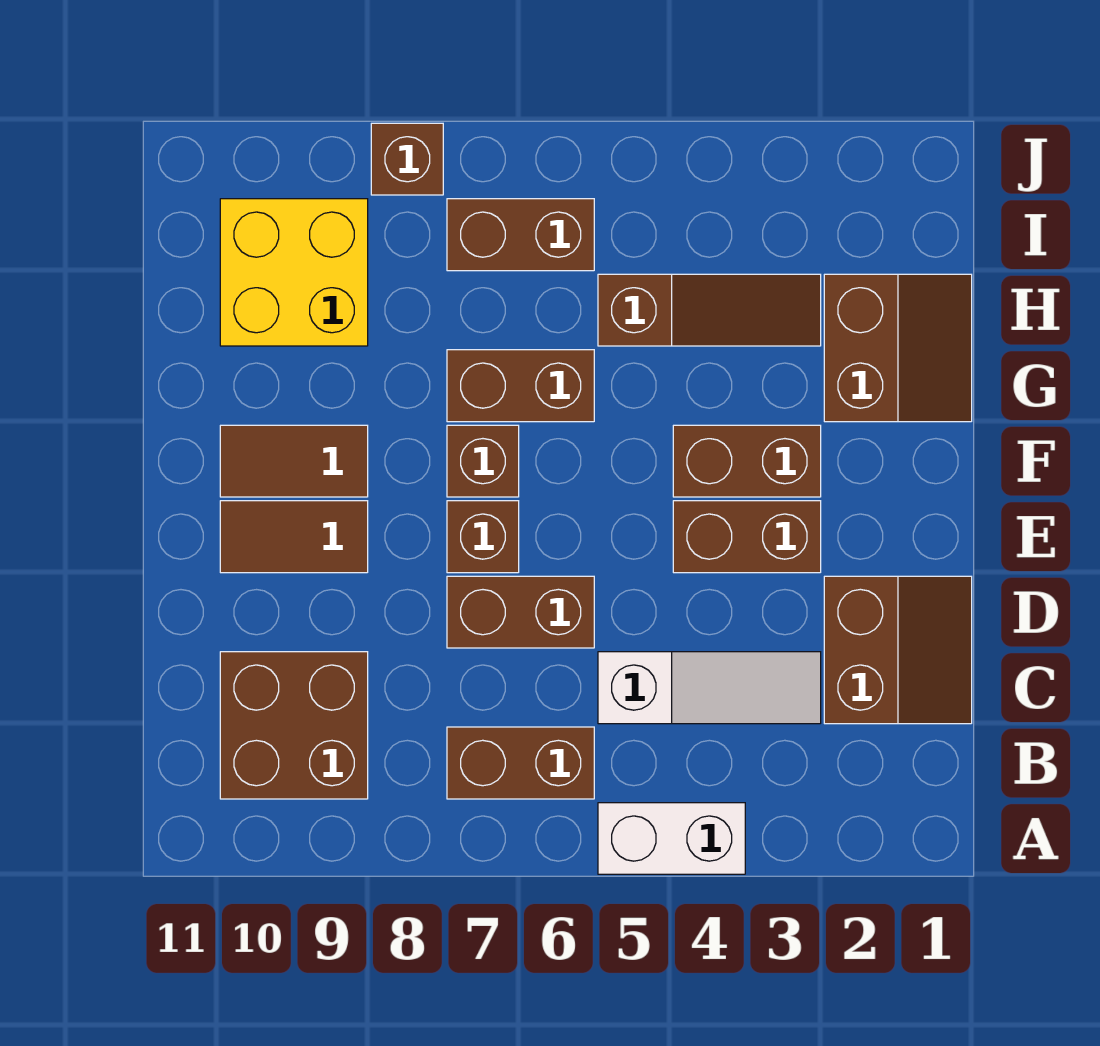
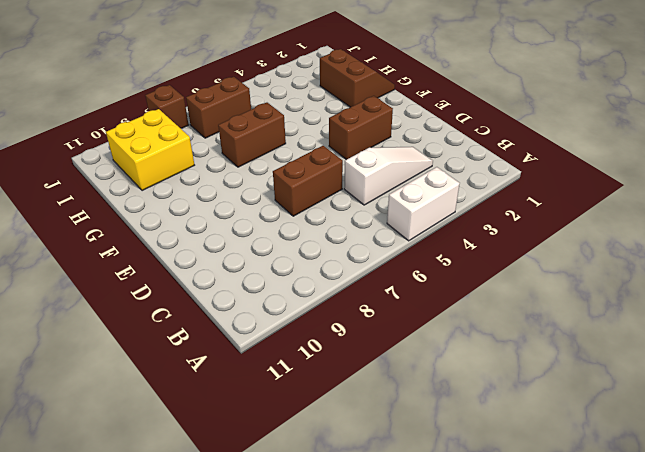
none -> brown brick B6:B7 level 1
none -> brown brick B9:C10 level 1
none -> brown slope C1:D2 level 1 top 2

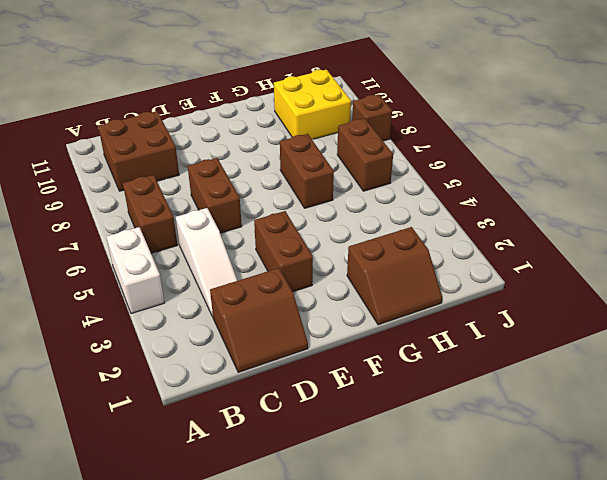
none -> brown brick E7 level 1
none -> brown tile E9:E10 level 1
none -> brown brick F3:F4 level 1

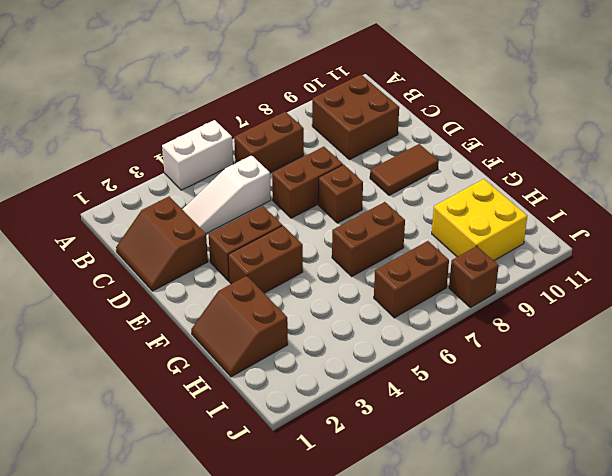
none -> brown brick F7 level 1
none -> brown tile F9:F10 level 1
none -> brown slope H3:H5 level 1 top 5

